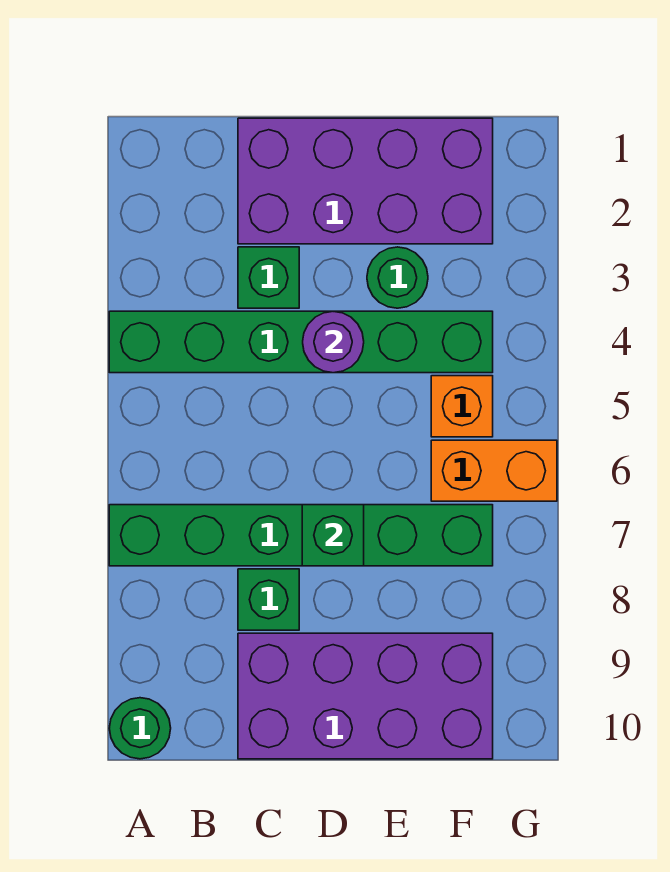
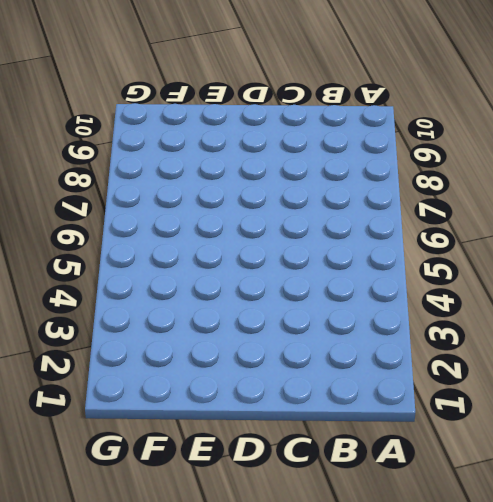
none -> green brick A4:F4 level 1
none -> green brick A7:F7 level 1
none -> green round brick A10 level 1

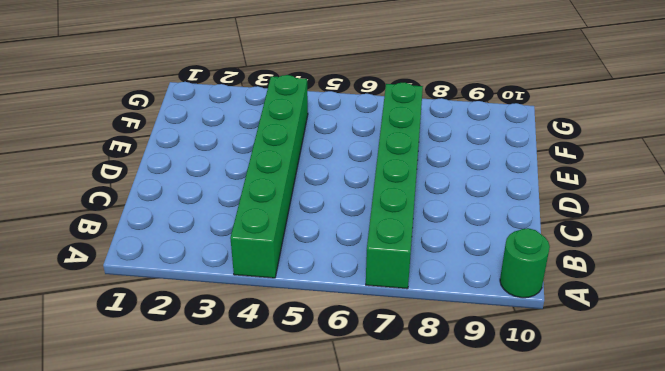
none -> purple brick C1:F2 level 1
none -> green brick C3 level 1
none -> green brick C8 level 1

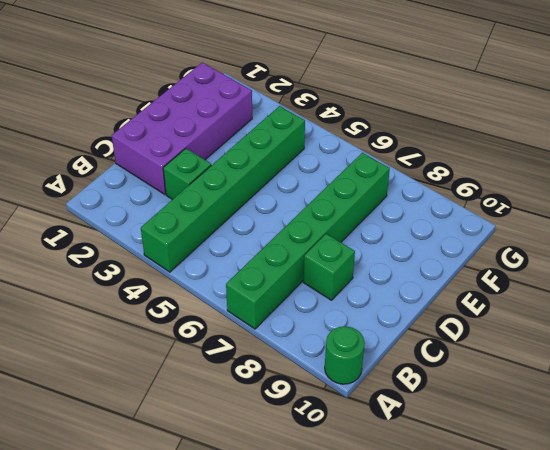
none -> purple brick C9:F10 level 1
none -> green round brick E3 level 1
none -> orange brick F5 level 1

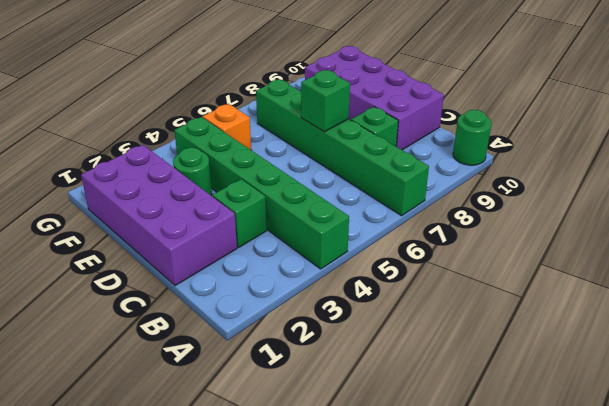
none -> orange brick F6:G6 level 1
none -> purple round brick D4 level 2

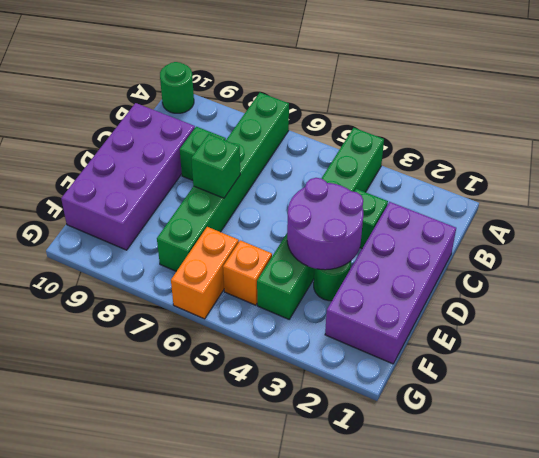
purple round brick D3:E4 level 2 -> purple round brick D4 level 2

